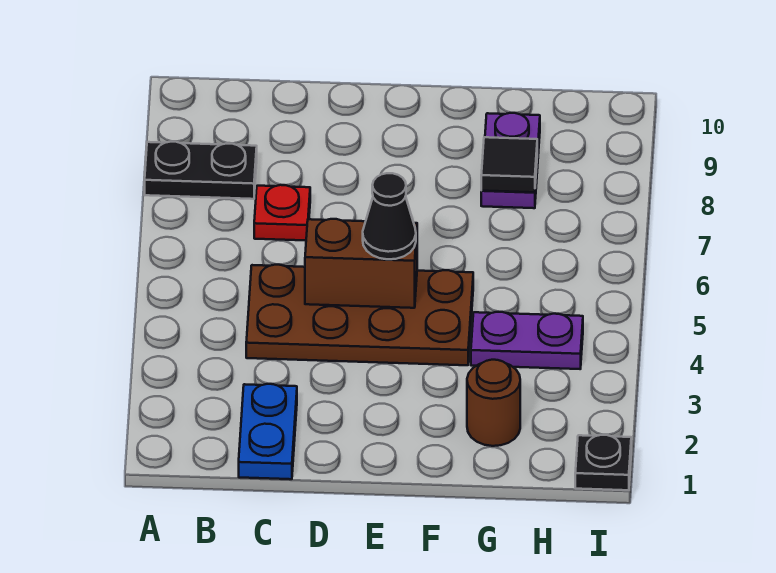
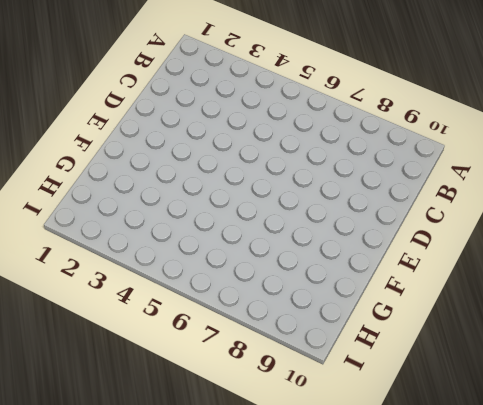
none -> black plate A8:B8 level 1
none -> blue plate C1:C2 level 1

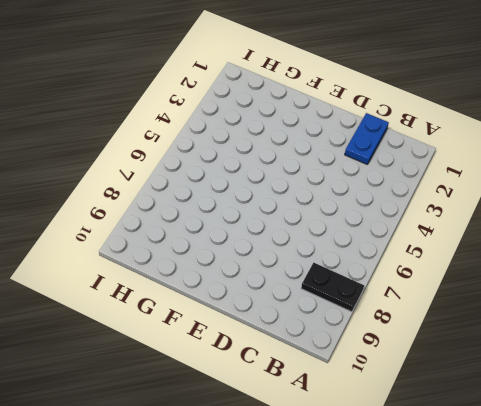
none -> brown plate C4:F5 level 1
none -> red plate C7 level 1

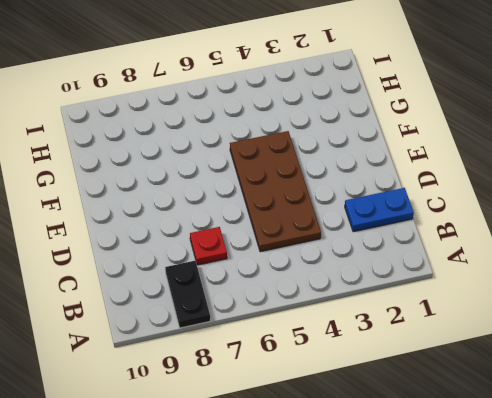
none -> brown round brick G2 level 1
none -> purple plate G4:H4 level 1

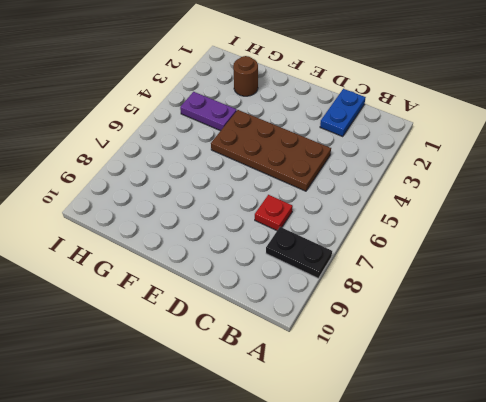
none -> purple plate G8:G9 level 1
none -> black plate I1 level 1

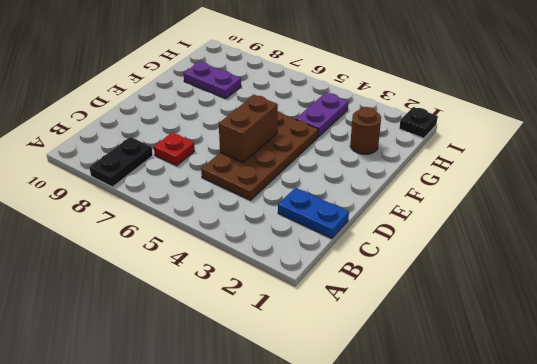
none -> black tile G8 level 2
none -> black cone E5 level 3

